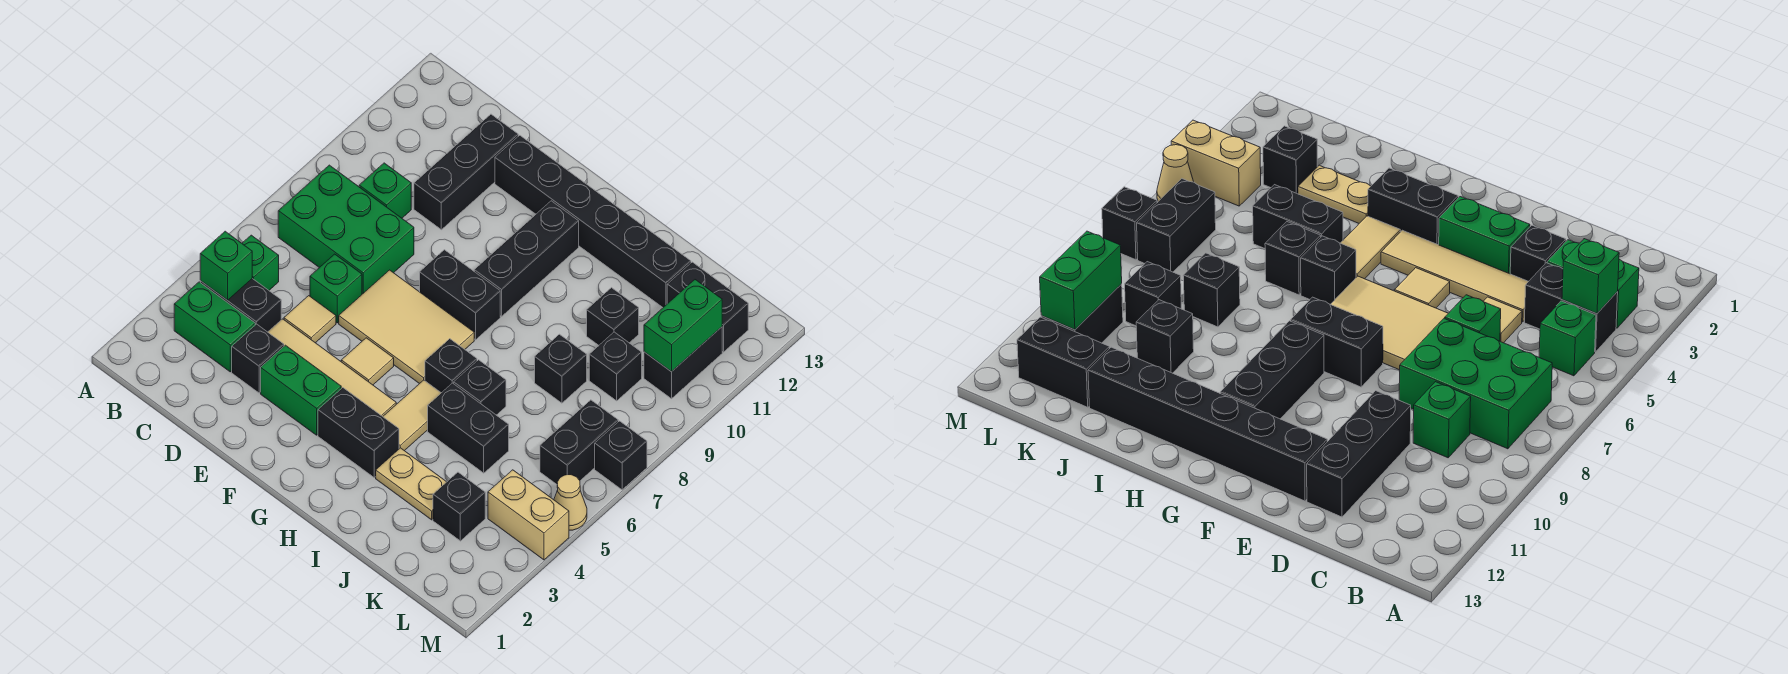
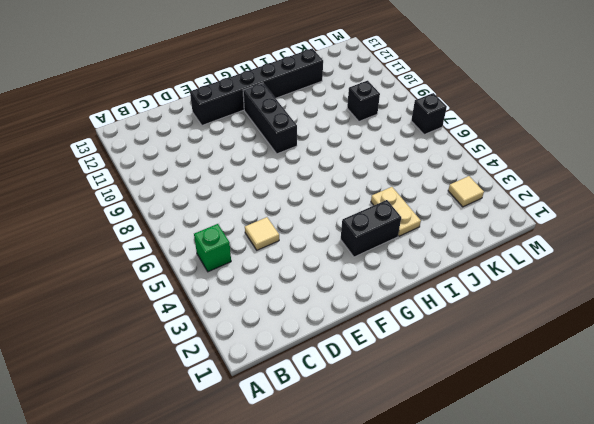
tan plate I3:I4 level 1 -> tan plate I3:J3 level 1
tan tile L3 level 1 -> tan tile F5 level 1
none -> green brick B3:C3 level 1
none -> black brick B4:C4 level 1
none -> green brick B7:D8 level 1
none -> green brick C9 level 1

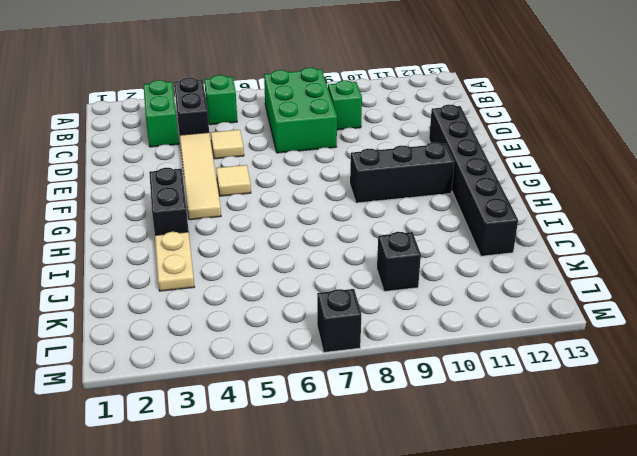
none -> black brick D3 level 1
none -> green brick D6 level 1
none -> black brick D10:D12 level 1
none -> green brick E3:F3 level 1

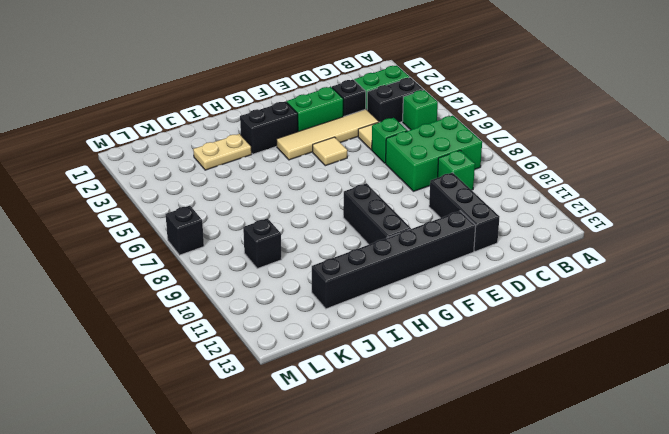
none -> tan tile E6:G7 level 1
none -> black brick F8:G8 level 1
none -> tan tile H4:H5 level 1
none -> black brick H6 level 1

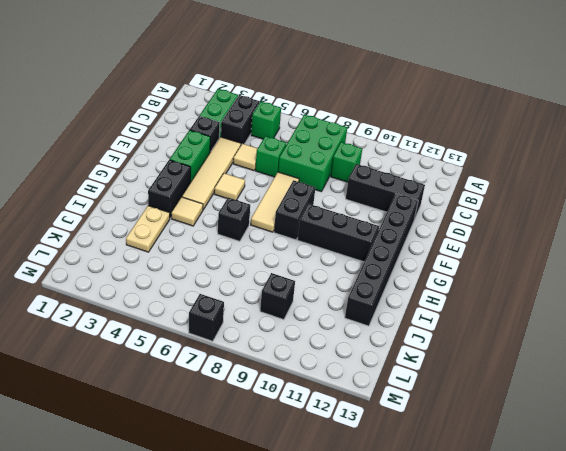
tan tile E7:G7 level 1 -> tan tile E6:G7 level 1
tan tile H4 level 1 -> tan tile H4:H5 level 1
none -> black brick I5:J5 level 1
none -> black brick I6 level 1
none -> black brick J8 level 1
none -> black brick J10 level 1

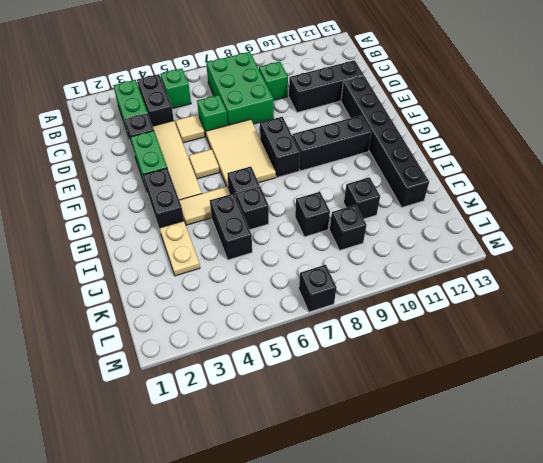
none -> black brick K3 level 1
none -> black brick K12:L12 level 1
none -> tan brick L4:M4 level 1
none -> black brick L6:L7 level 1

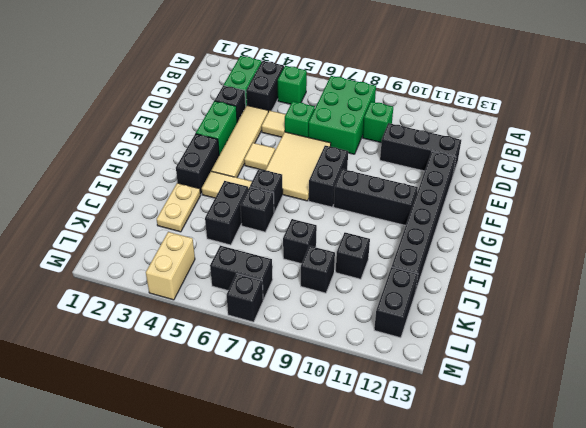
none -> black brick K3 level 1
none -> black brick L10:L11 level 1
none -> tan cone M5 level 1
none -> green brick B4 level 2

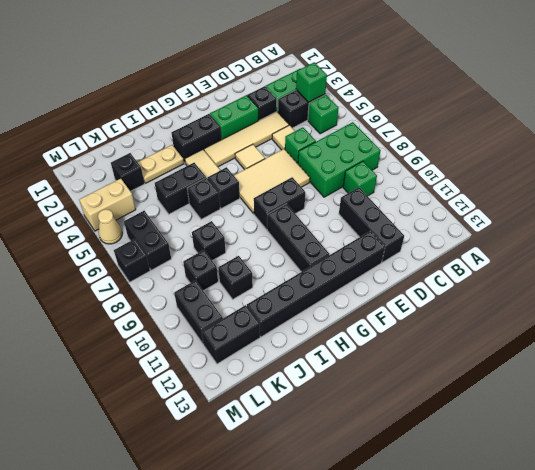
none -> green brick L10:L11 level 2

